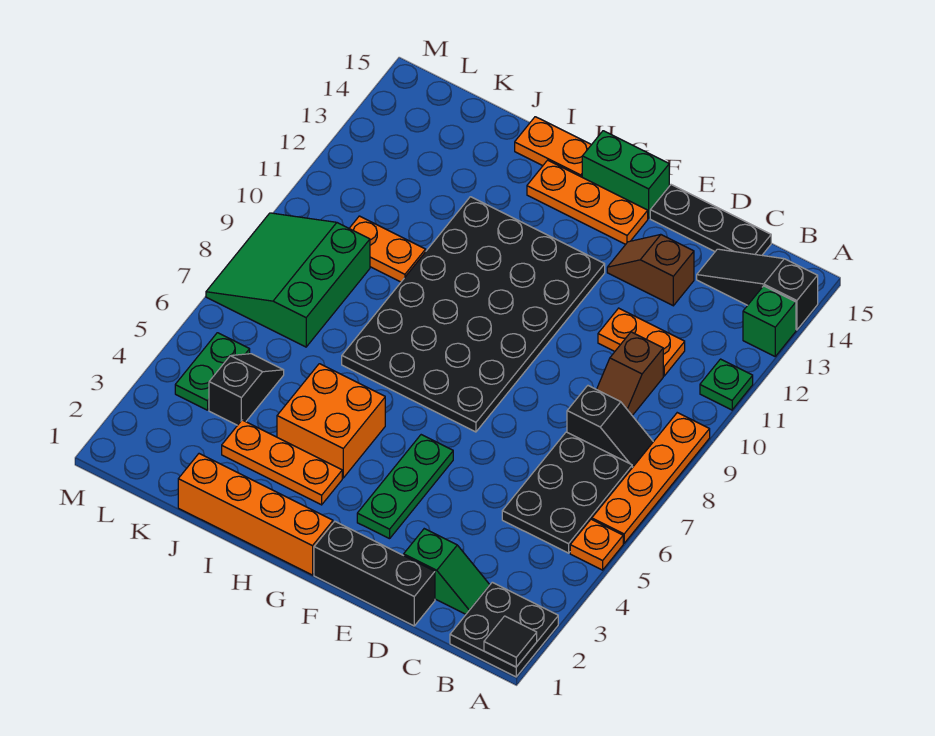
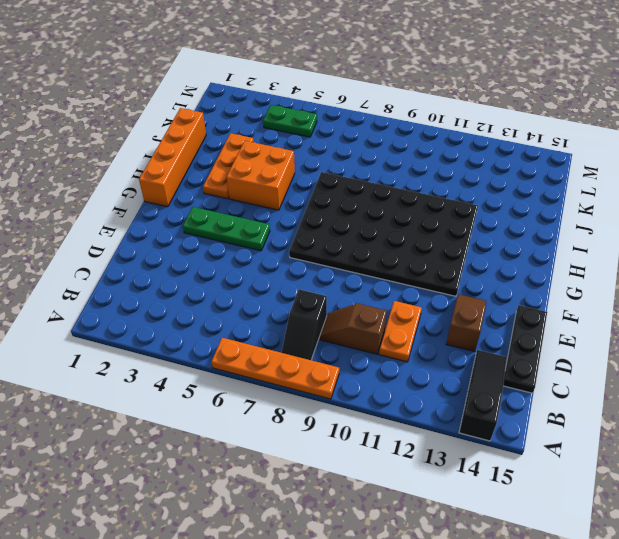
none -> black plate A1:B2 level 1
none -> orange plate A5 level 1
none -> green plate A11 level 1

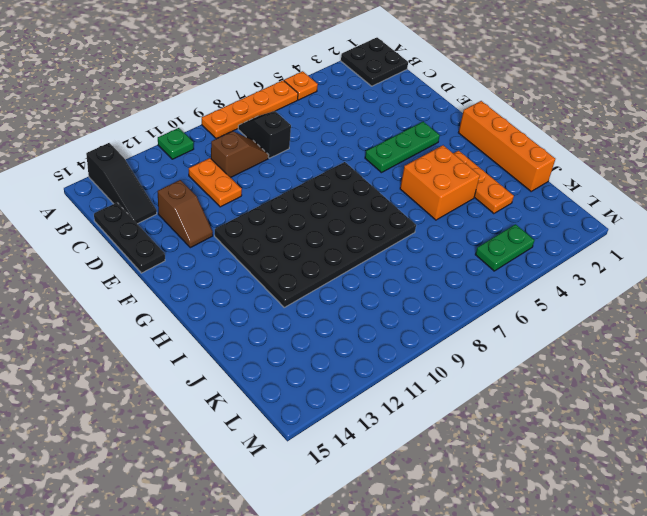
none -> green brick A13 level 1
none -> black plate B5:C7 level 1
none -> green slope C2:D2 level 1 top D

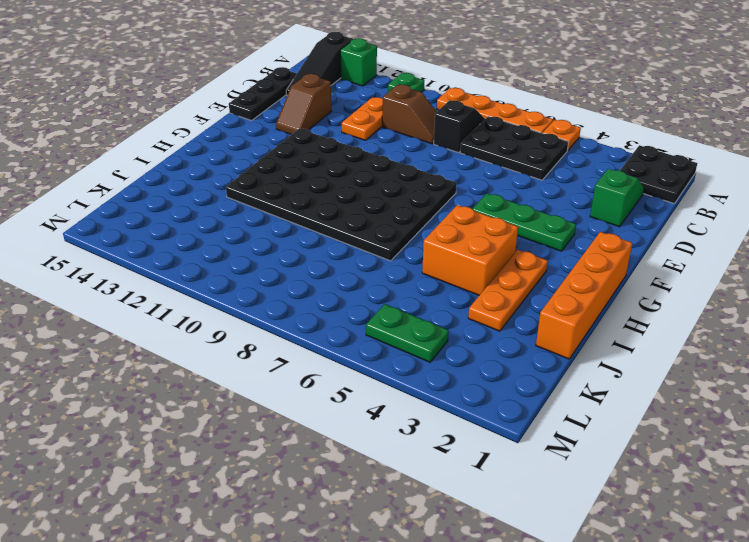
none -> black brick D1:F1 level 1
none -> orange plate F14:H14 level 1
none -> green brick F15:G15 level 1

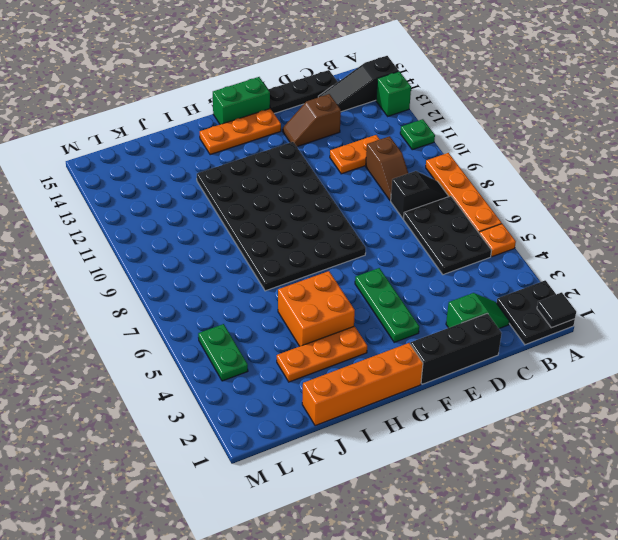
none -> orange plate H15:I15 level 1
none -> orange plate J10:K10 level 1
none -> black slope K4:K5 level 1 top 4

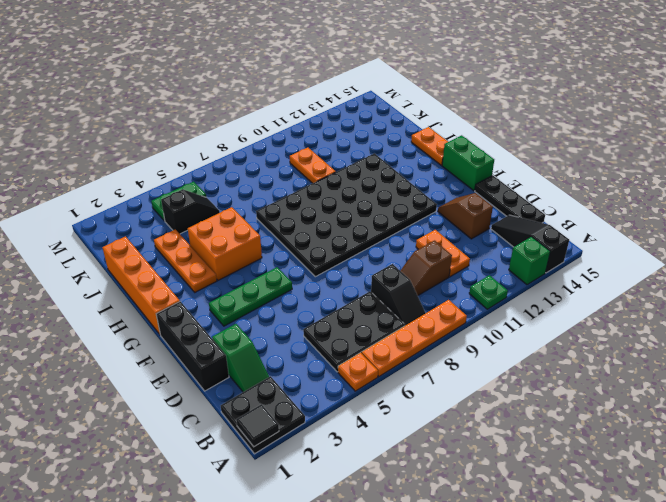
none -> orange plate F14:H14 level 1
none -> green slope K7:M9 level 1 top K

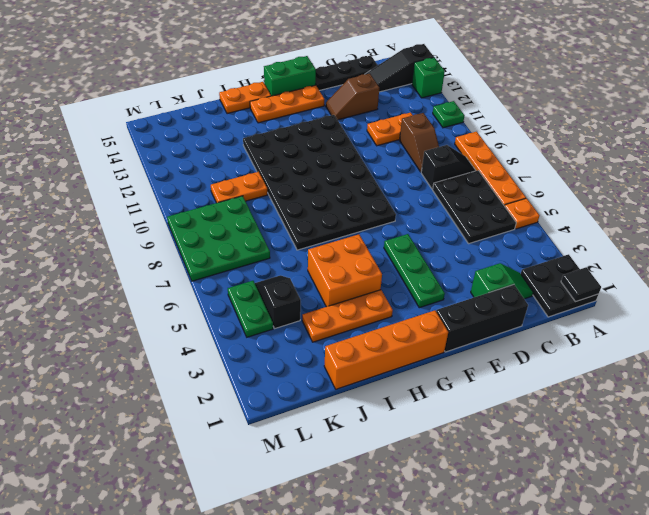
green plate K7:M9 level 1 -> green slope K7:M9 level 1 top K

